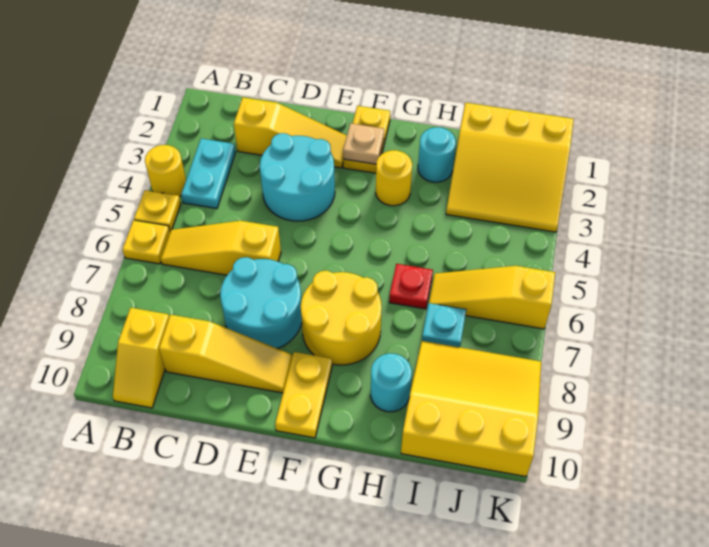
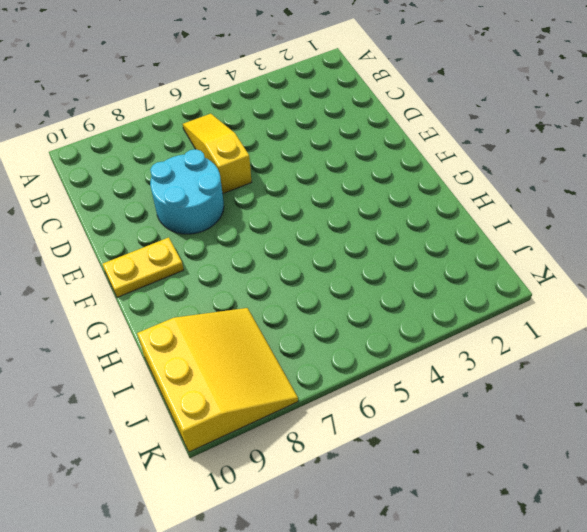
none -> yellow round brick A4 level 1
none -> yellow plate A5 level 1
none -> yellow plate A6 level 1

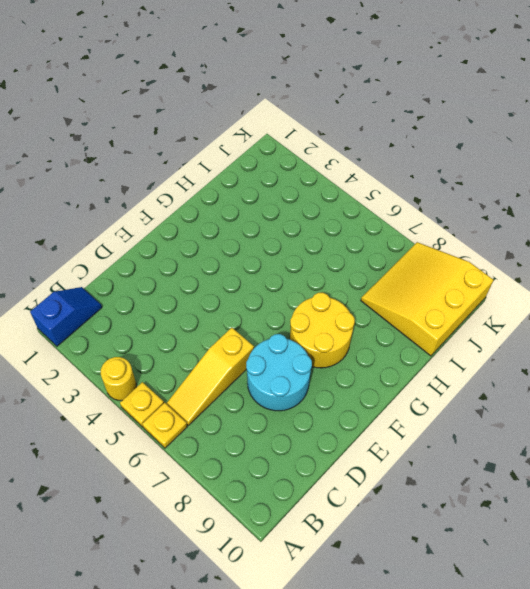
blue slope A1:B1 level 1 top A -> none
none -> cyan plate B3:B4 level 1
none -> yellow slope B9:B10 level 1 top 9
none -> yellow slope C2:E2 level 1 top C

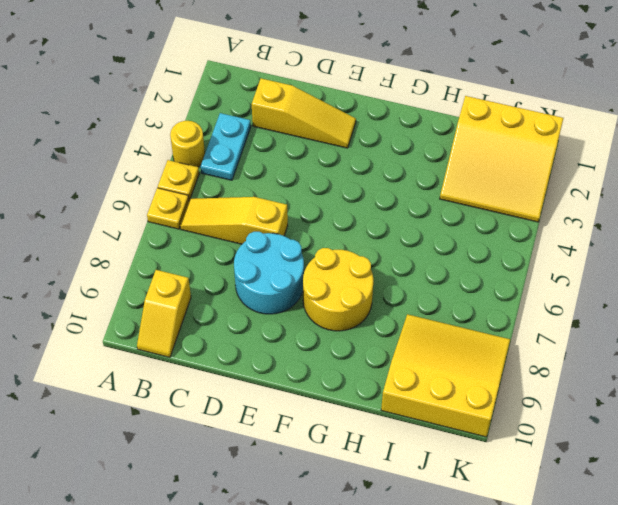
none -> yellow slope C9:E9 level 1 top C
none -> cyan round brick D3:E4 level 1
none -> yellow plate F1:F2 level 1

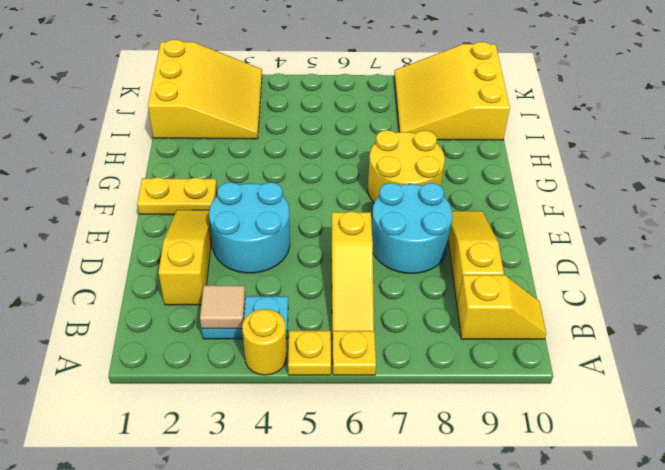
tan tile B3 level 2 -> none
none -> yellow plate F9:F10 level 1
none -> yellow round brick G3 level 1
none -> cyan round brick H2 level 1

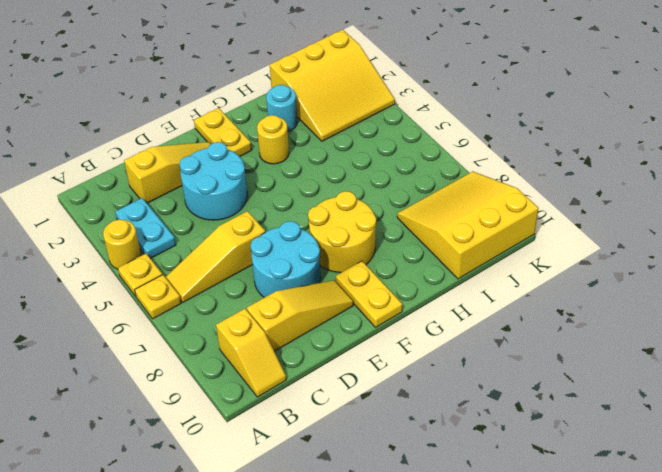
none -> red plate H6 level 1
none -> cyan round brick H9 level 1
none -> yellow slope I6:K6 level 1 top K

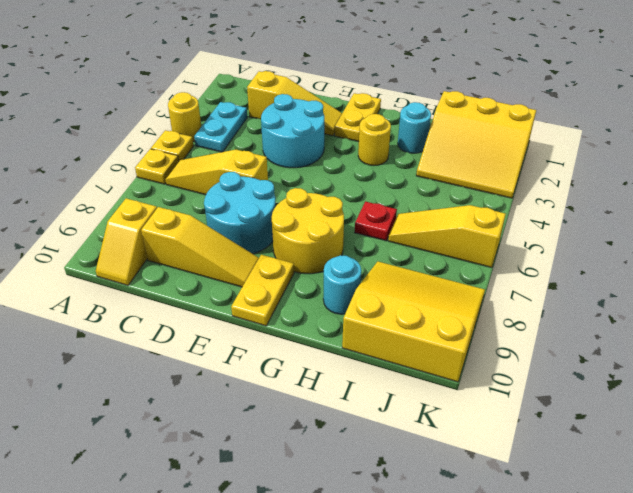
none -> cyan plate I7 level 1
none -> tan plate F2 level 2

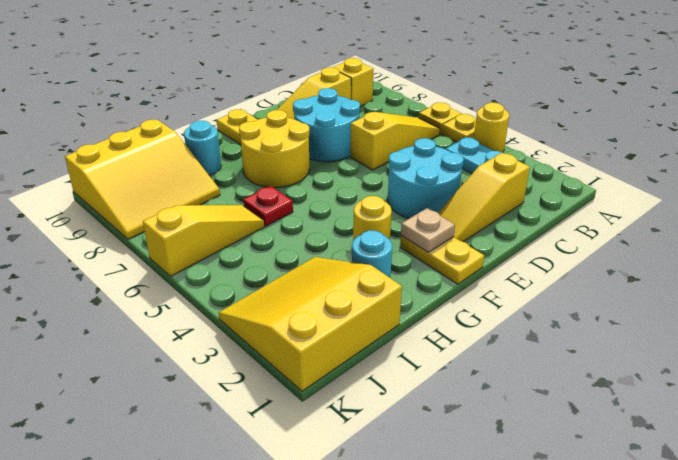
none -> cyan plate I7 level 1

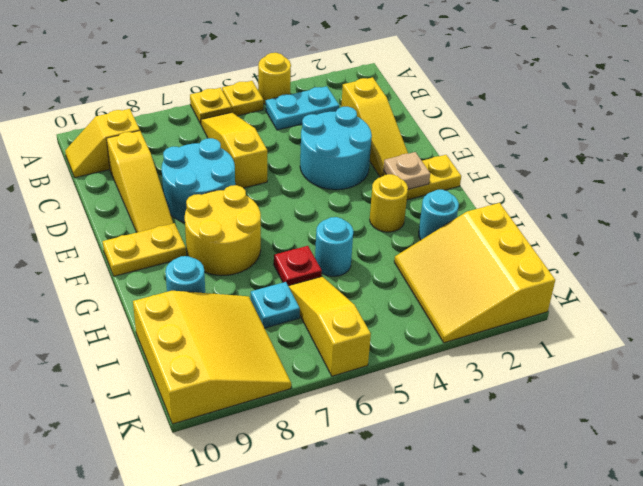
cyan round brick H5 level 1 -> none

